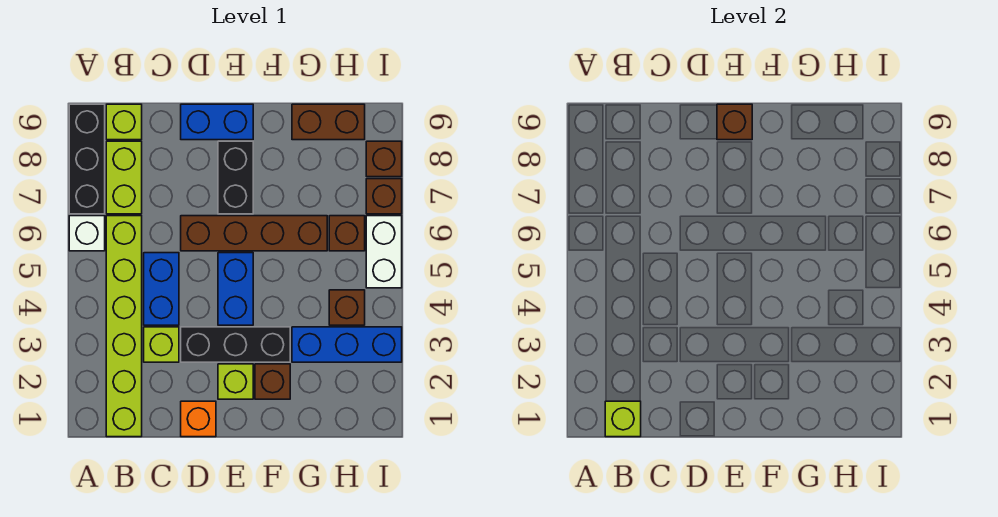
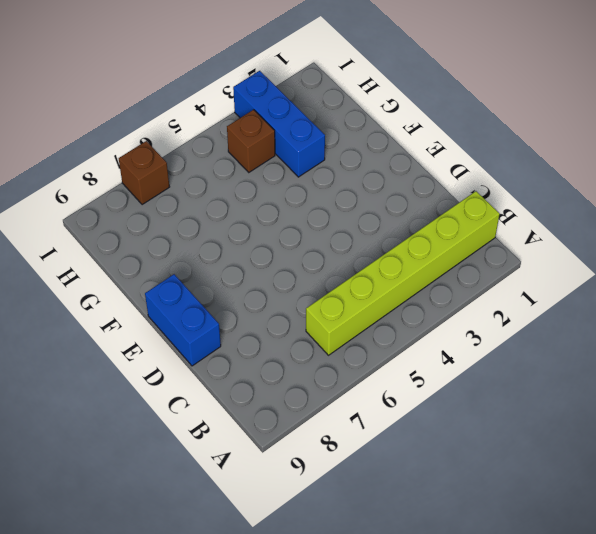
none -> white brick A6 level 1
none -> black brick A7:A9 level 1
none -> lime brick B7:B8 level 1

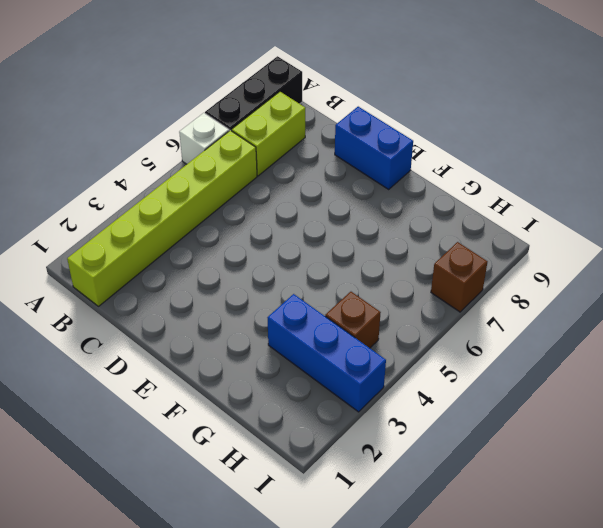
none -> lime brick B9 level 1
none -> lime brick C3 level 1
none -> blue brick C4:C5 level 1

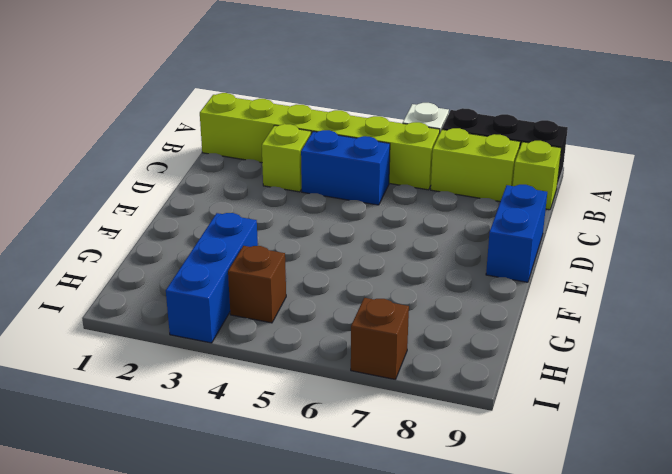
none -> orange brick D1 level 1
none -> black brick D3:F3 level 1
none -> brown brick D6:G6 level 1

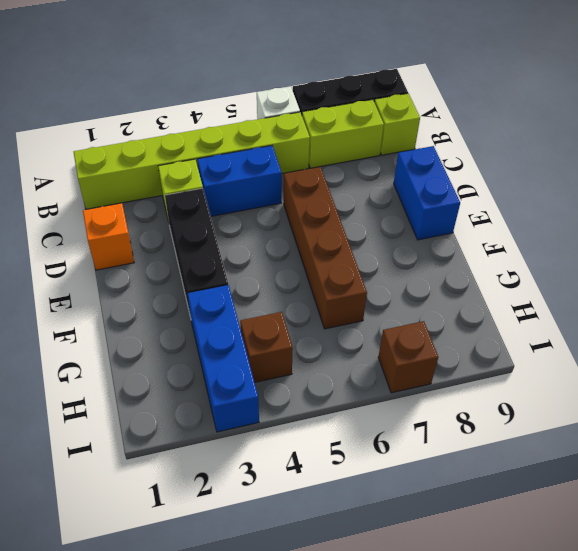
none -> lime brick E2 level 1
none -> blue brick E4:E5 level 1
none -> black brick E7:E8 level 1

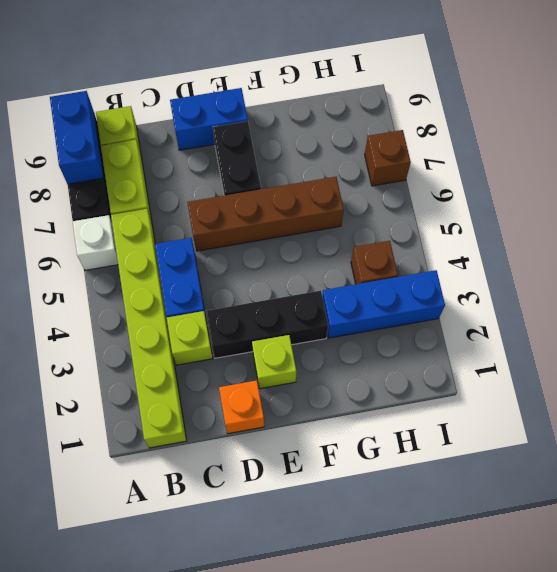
blue brick A8:A9 level 2 -> blue brick E4:E5 level 1
none -> brown brick F2 level 1
none -> brown brick G9:H9 level 1
none -> brown brick H6 level 1

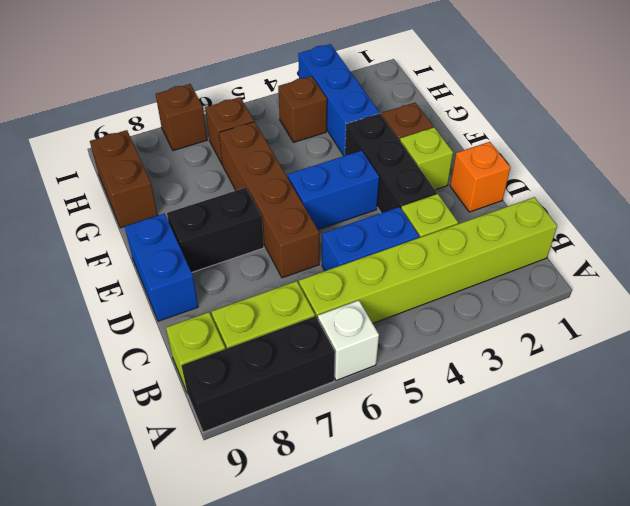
none -> white brick I5:I6 level 1
none -> brown brick I8 level 1
none -> lime brick B1 level 2

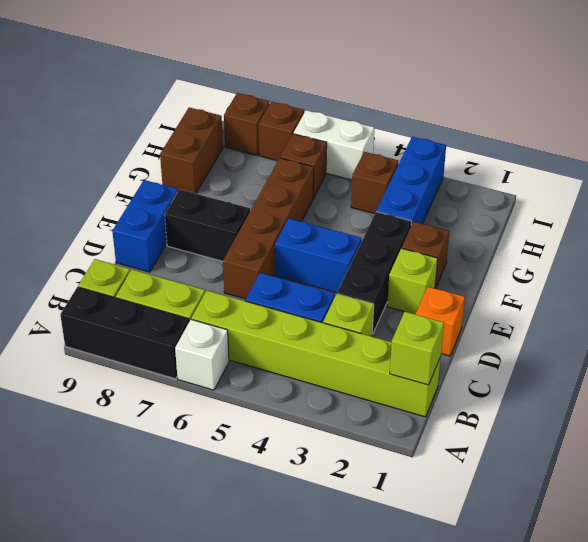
none -> brown brick E9 level 2

